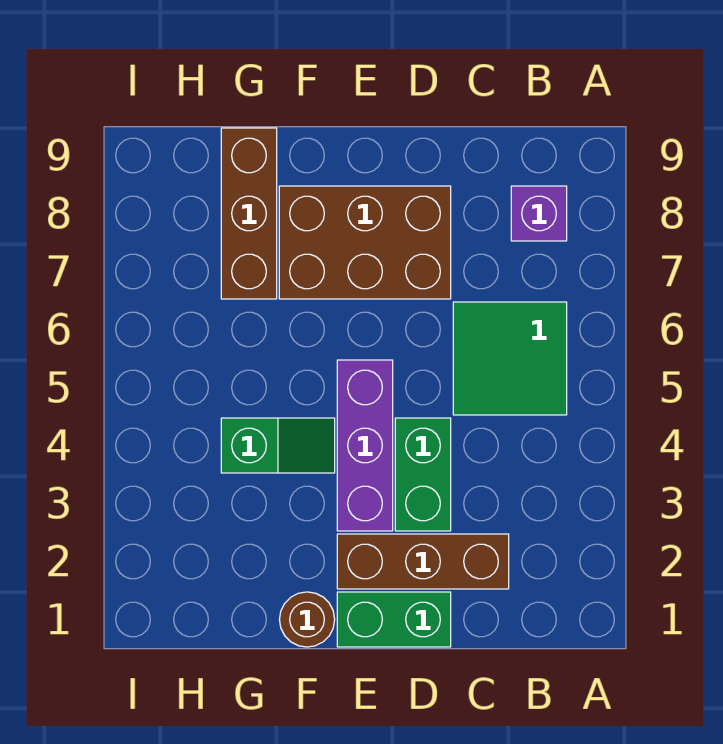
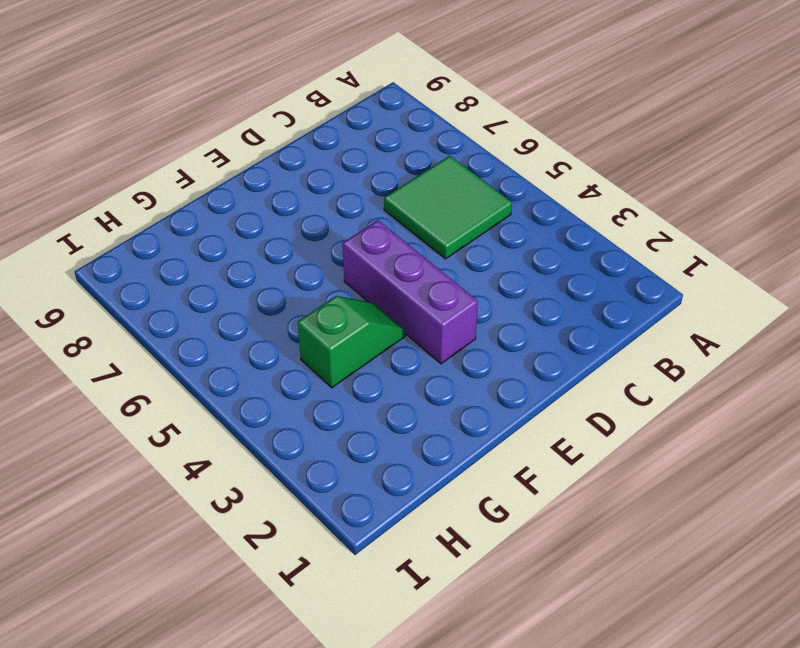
none -> purple brick B8 level 1
none -> brown brick C2:E2 level 1

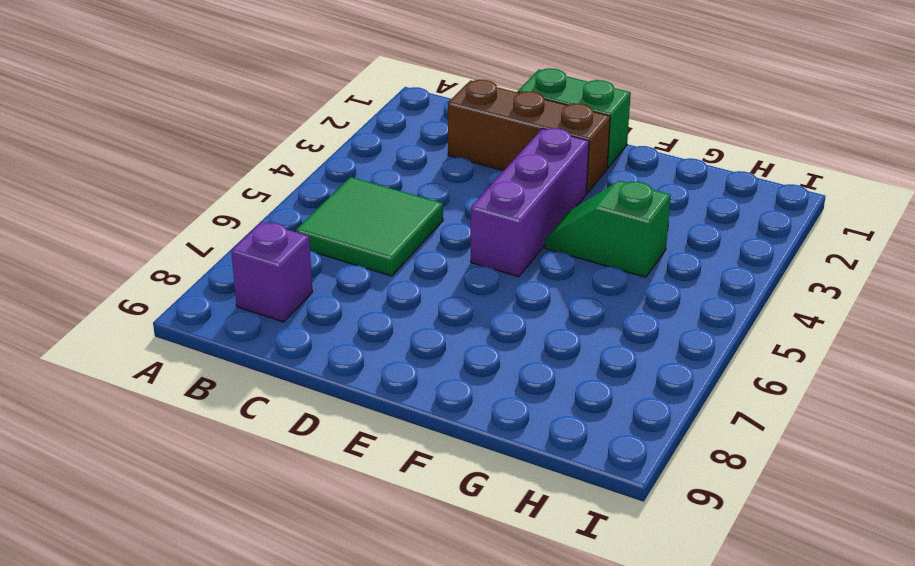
none -> green brick D3:D4 level 1
none -> brown brick D7:F8 level 1

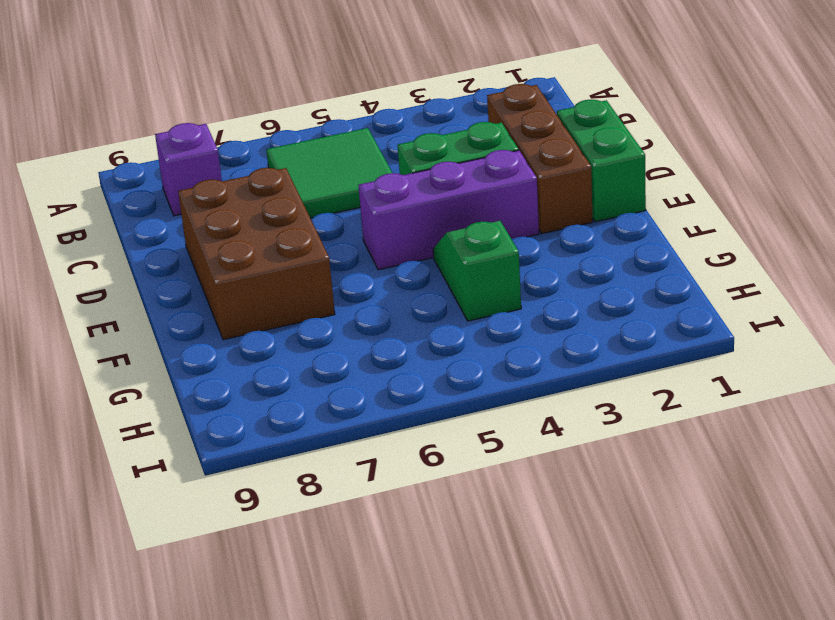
none -> brown round brick F1 level 1
none -> brown brick G7:G9 level 1

